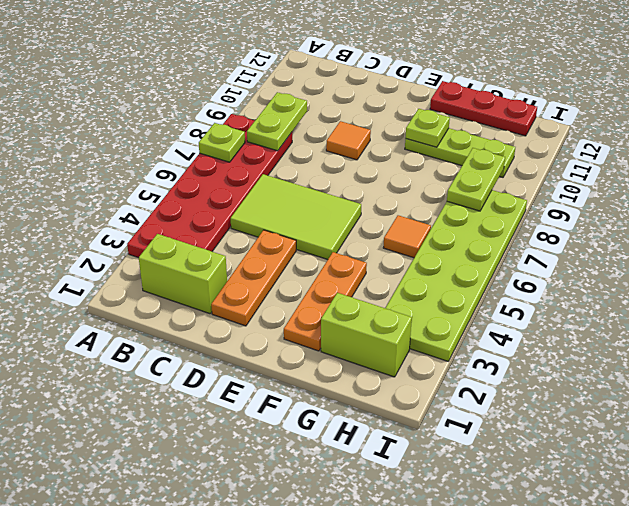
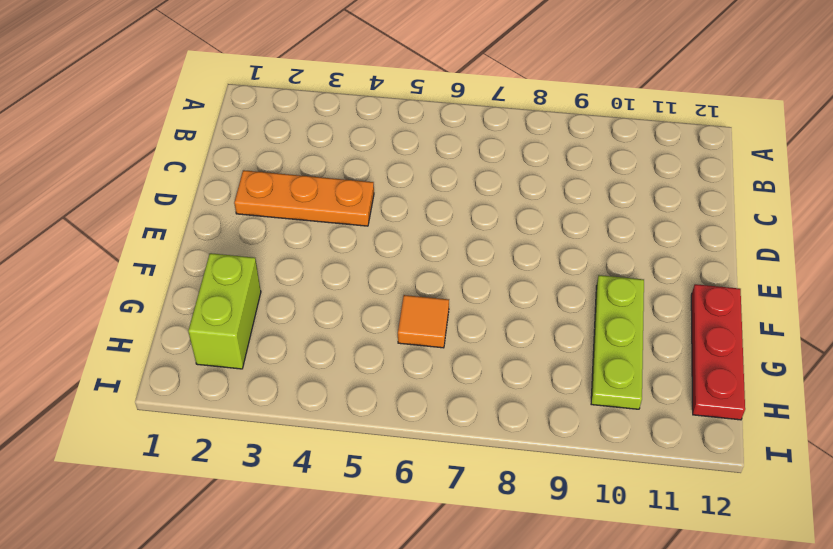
none -> red plate A3:B8 level 1
none -> lime brick B2:C2 level 1
none -> lime tile C5:E6 level 1

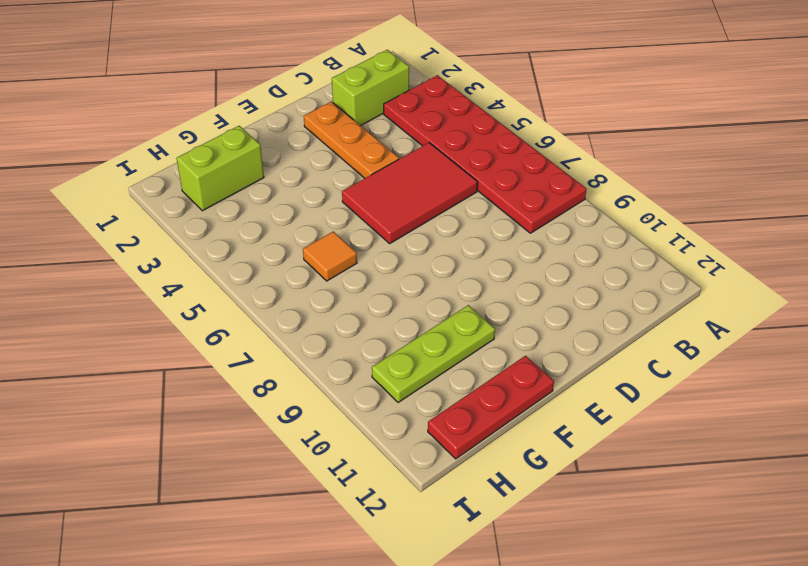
red tile C5:E6 level 1 -> lime tile C5:E6 level 1
none -> orange tile D9 level 1
none -> orange plate F2:F4 level 1
none -> lime plate H3:I8 level 1

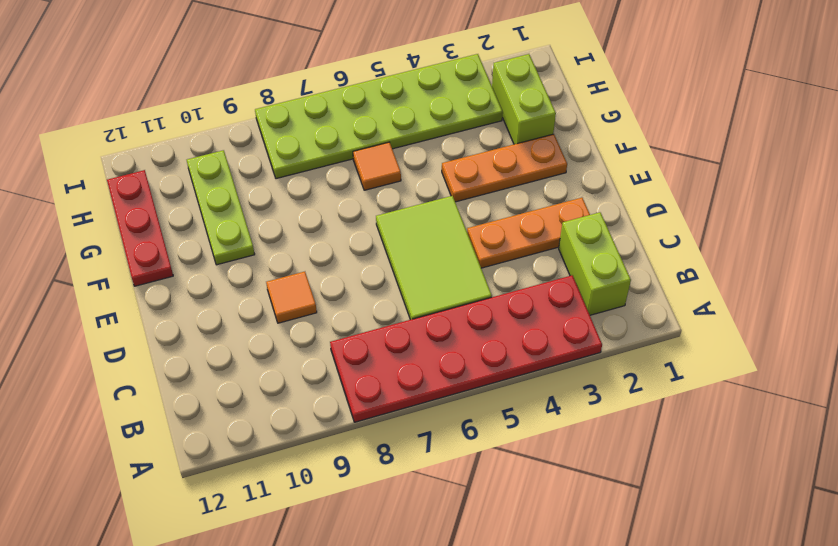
none -> lime plate A7 level 2
none -> lime plate B8:B9 level 2
none -> lime plate F10 level 2

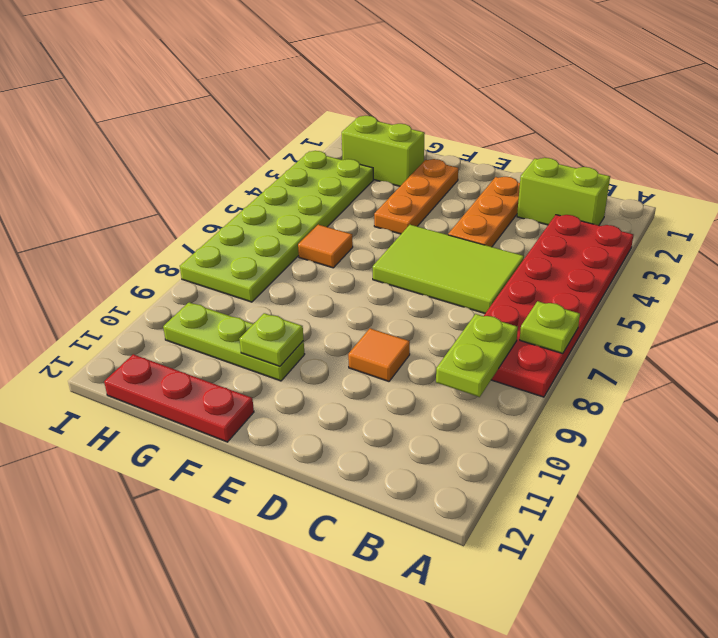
none -> lime plate H8:H9 level 2

